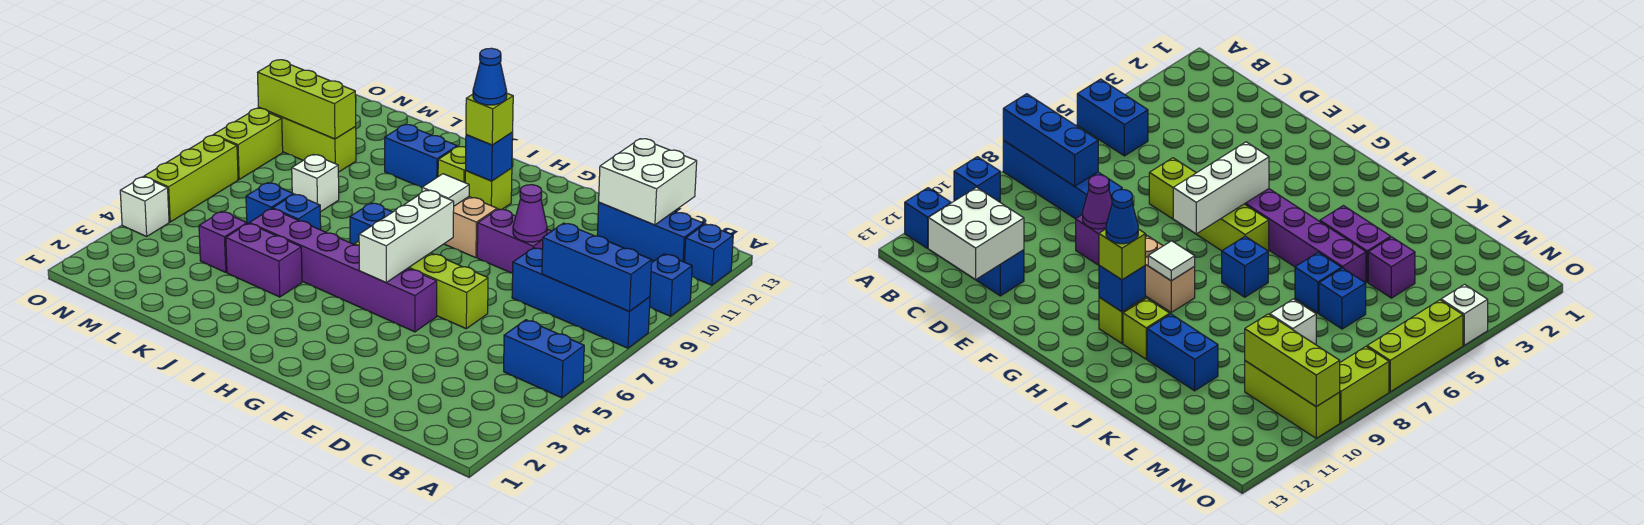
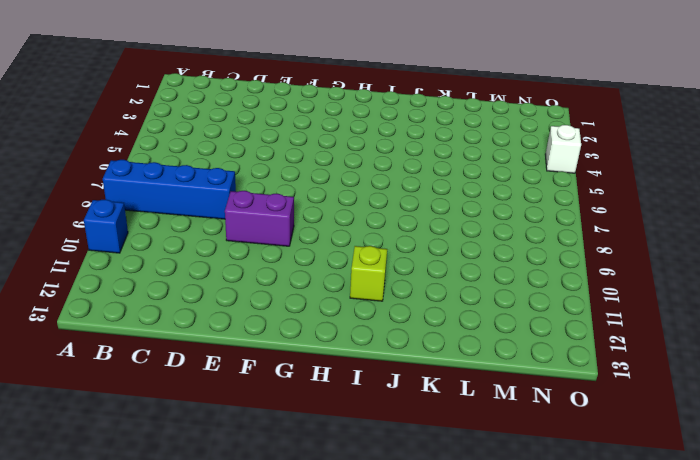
none -> blue brick A5:B5 level 1
none -> blue brick A12 level 1
none -> blue brick B12:D12 level 1
none -> lime brick E6:H6 level 1

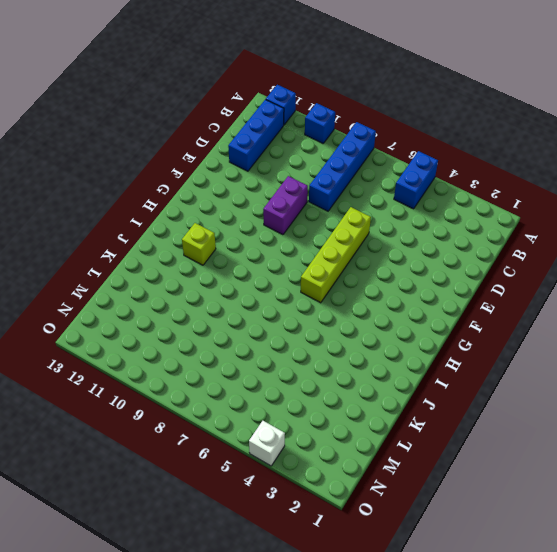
none -> purple brick F5:K5 level 1
none -> tan brick G9:H9 level 1
none -> lime brick H11 level 1
none -> blue brick I7 level 1

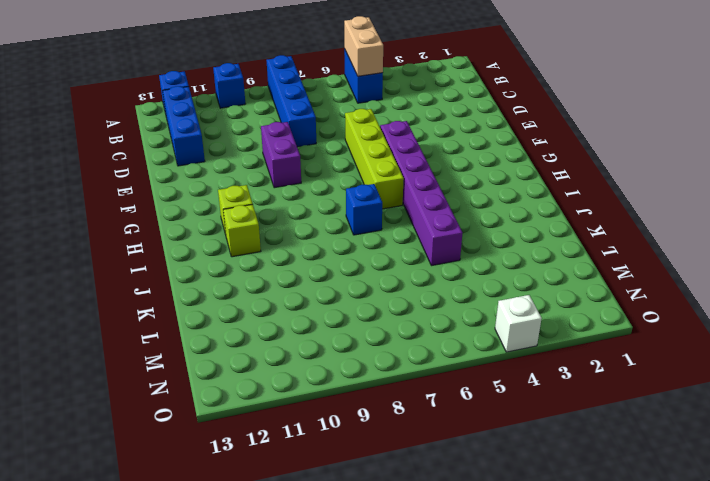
tan brick A5:B5 level 2 -> tan brick G9:H9 level 1
none -> purple brick J4:K4 level 1
none -> blue brick J11:K11 level 1
none -> blue brick K6 level 1
none -> purple brick L4 level 1

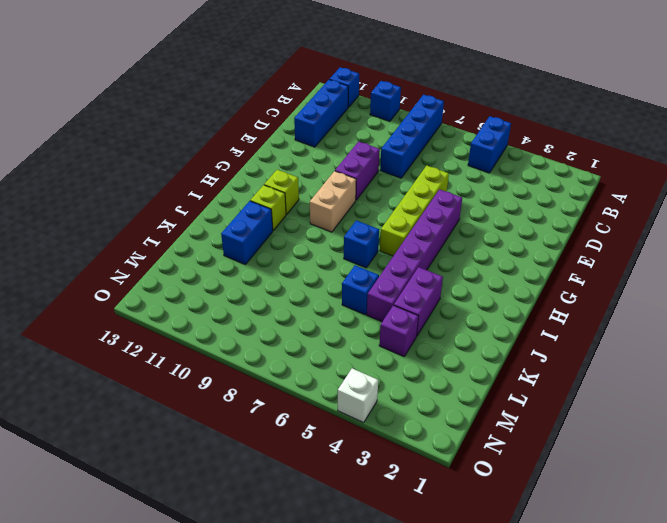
none -> blue brick L6 level 1
none -> white brick L8 level 1
none -> lime brick M10:O10 level 1
none -> lime brick O5:O7 level 1

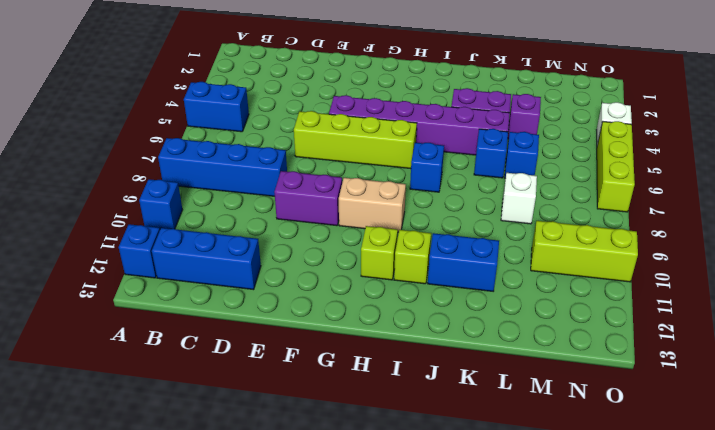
none -> lime brick O8:O9 level 1
none -> blue brick A8:C8 level 2
none -> white brick C12:D13 level 2
none -> purple cone E9 level 2

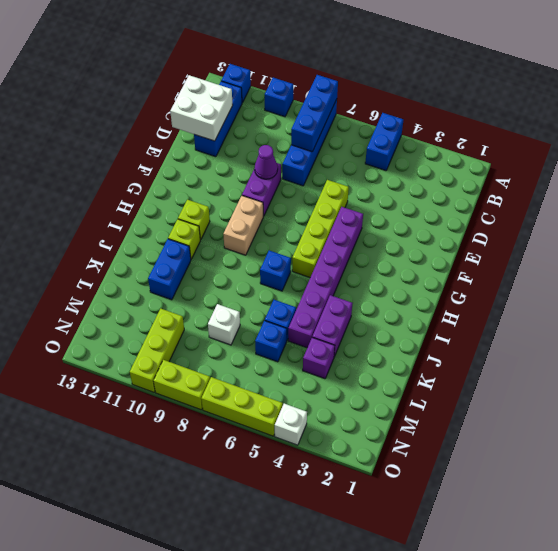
none -> white brick G5:G7 level 2
none -> white tile H9 level 2
none -> blue brick H11 level 2
none -> lime brick M10:O10 level 2

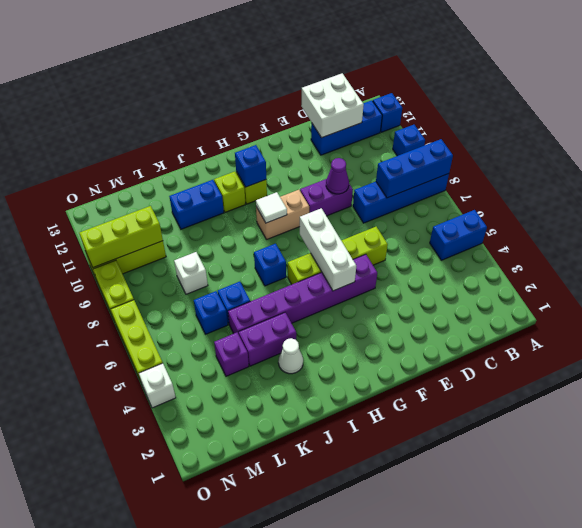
white cone J3 level 1 -> none
none -> lime brick H11 level 3
none -> blue cone H11 level 4

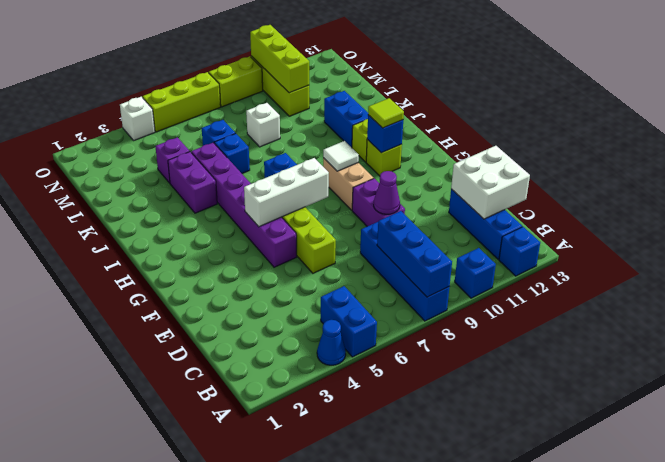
blue cone A4 level 1 -> blue cone H11 level 4
lime tile H11 level 3 -> lime brick H11 level 3

